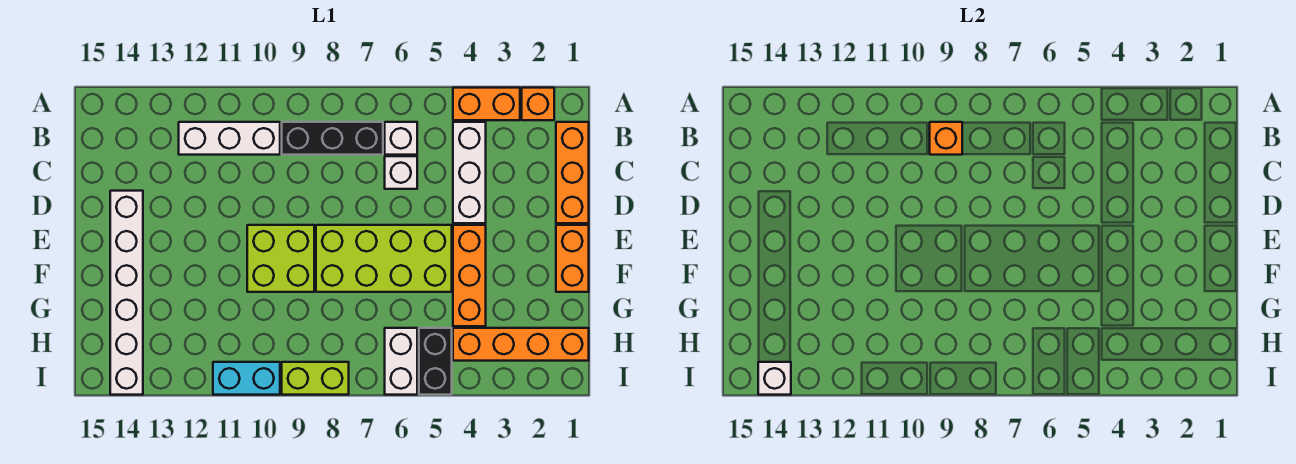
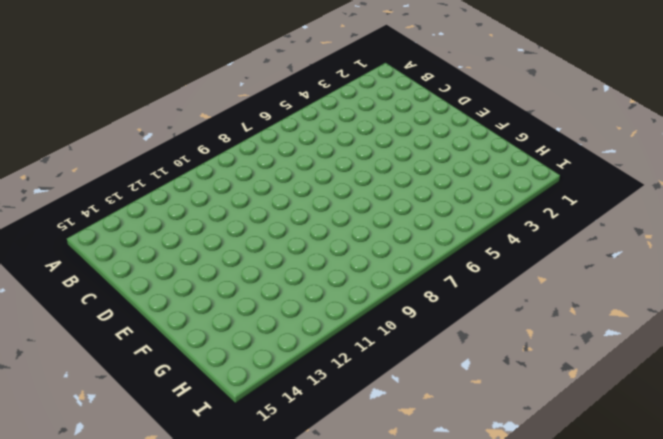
none -> orange brick A2 level 1
none -> orange brick A3:A4 level 1
none -> orange brick B1:D1 level 1

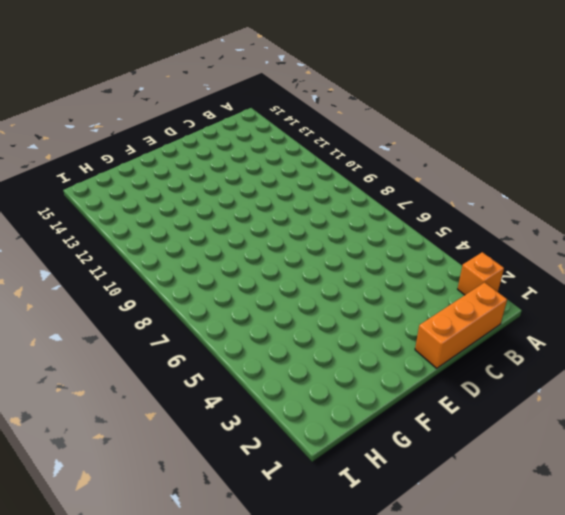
none -> orange brick A3:A4 level 1
none -> white brick B4:D4 level 1
none -> white brick B6 level 1

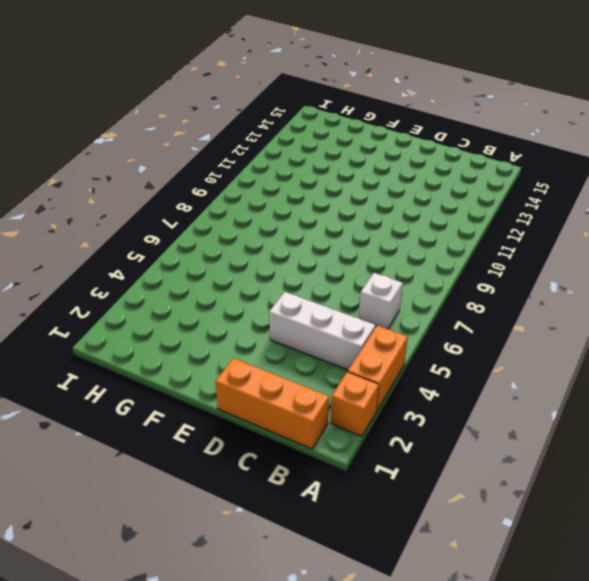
none -> black brick B7:B9 level 1
none -> white brick B10:B12 level 1
none -> white brick C6 level 1

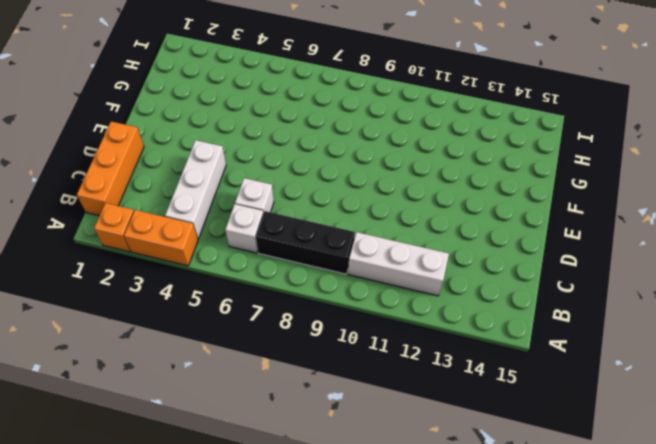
none -> white brick D14:I14 level 1
none -> orange brick E1:F1 level 1
none -> orange brick E4:G4 level 1

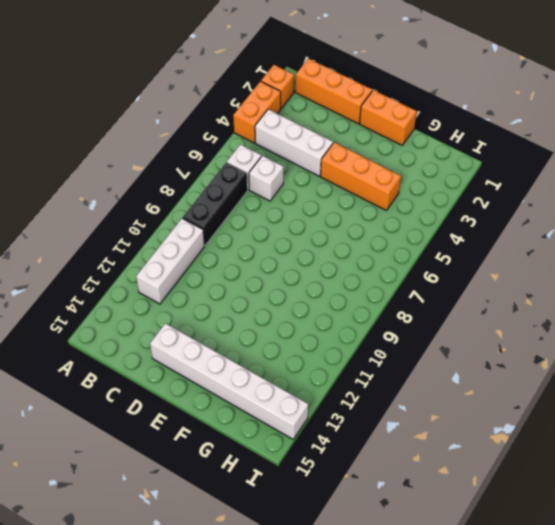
none -> lime brick E5:F8 level 1
none -> lime brick E9:F10 level 1
none -> orange brick H1:H4 level 1

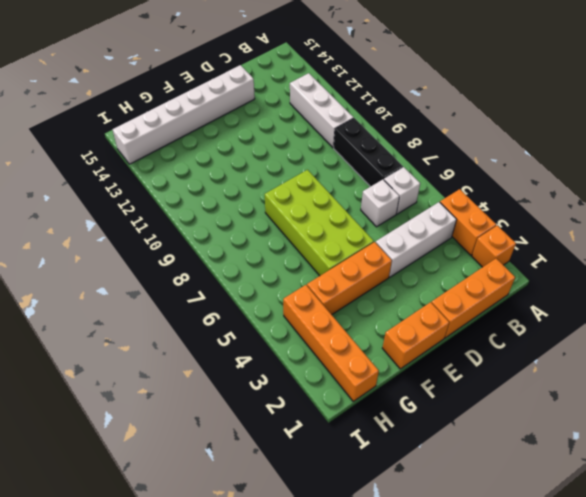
none -> lime brick E9:F10 level 1
none -> black brick H5:I5 level 1
none -> white brick H6:I6 level 1

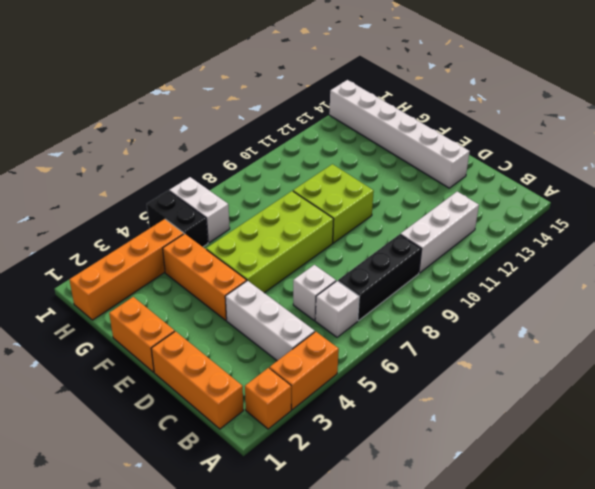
none -> lime brick I8:I9 level 1
none -> cyan brick I10:I11 level 1
none -> orange brick B9 level 2

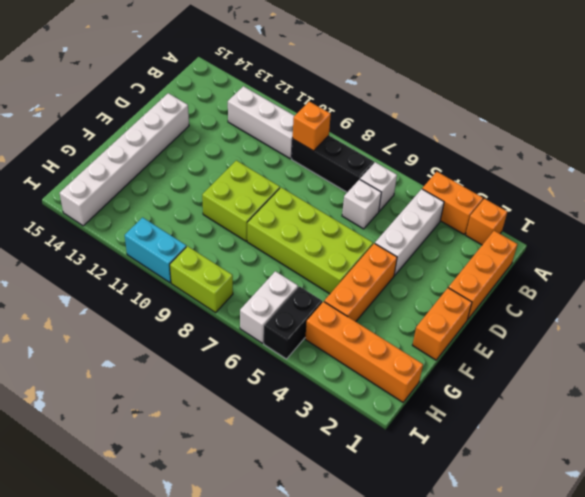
none -> white brick I14 level 2

